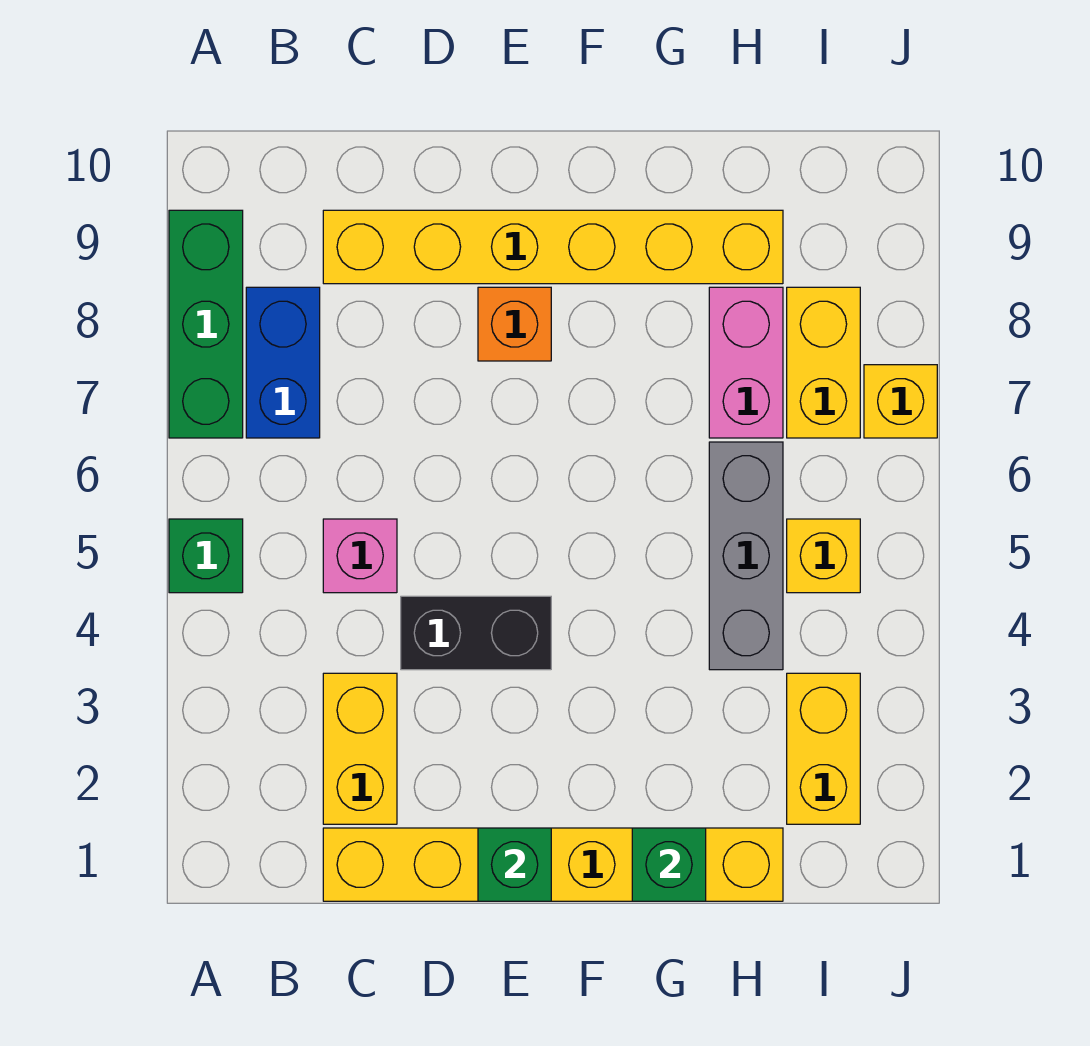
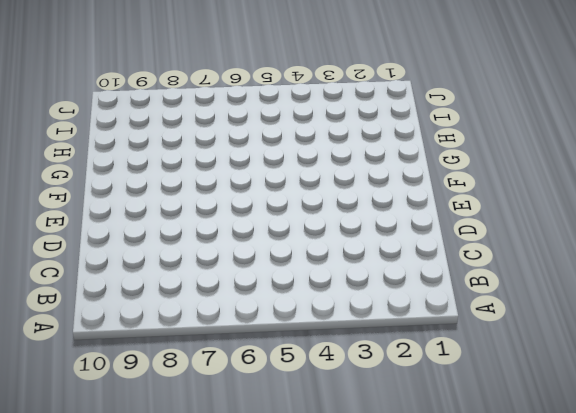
none -> green brick A5 level 1
none -> green brick A7:A9 level 1
none -> blue brick B7:B8 level 1

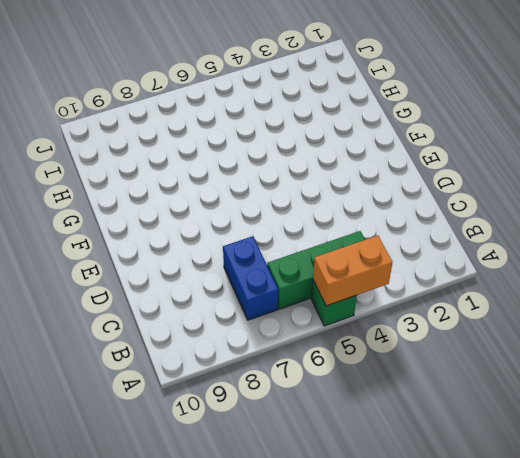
orange brick A4:A5 level 2 -> none
green brick B4:B6 level 1 -> green brick A7:A9 level 1
blue brick B7:C7 level 1 -> blue brick B7:B8 level 1
none -> yellow brick C1:H1 level 1
none -> yellow brick C2:C3 level 1
none -> pink brick C5 level 1

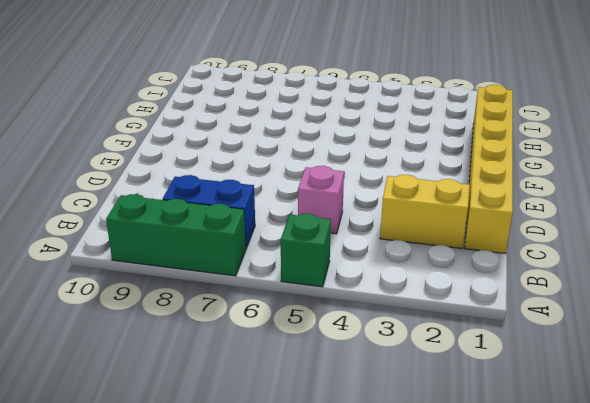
none -> yellow brick C9:H9 level 1
none -> black brick D4:E4 level 1
none -> orange brick E8 level 1

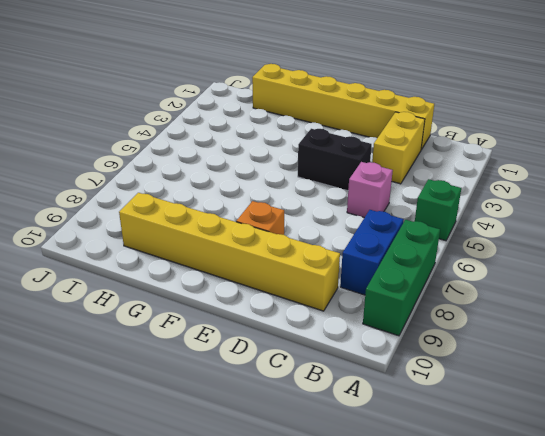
none -> grey brick H4:H6 level 1
none -> pink brick H7:H8 level 1
none -> yellow brick I2:I3 level 1

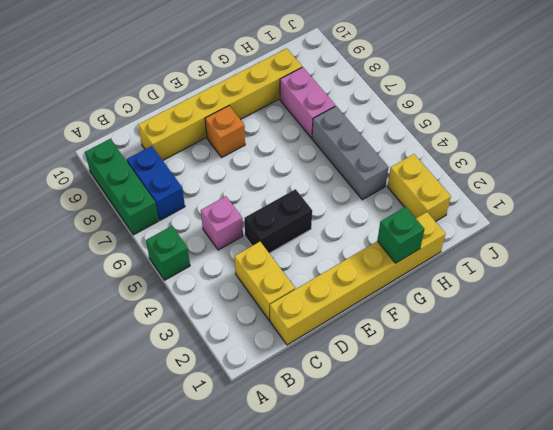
none -> yellow brick I5 level 1
none -> yellow brick I7:I8 level 1
none -> yellow brick J7 level 1

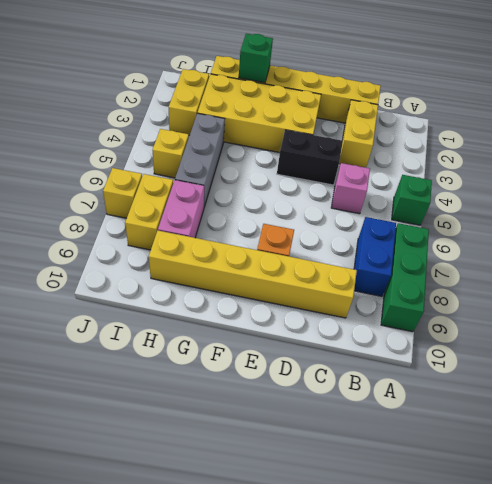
yellow brick E2:H3 level 1 -> none
none -> green brick E1 level 2

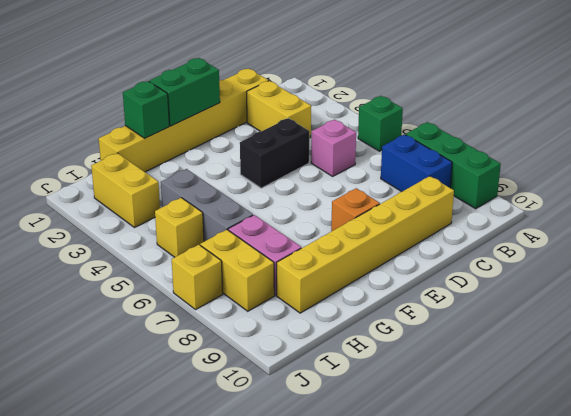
green brick E1:F1 level 2 -> green brick E1 level 2

